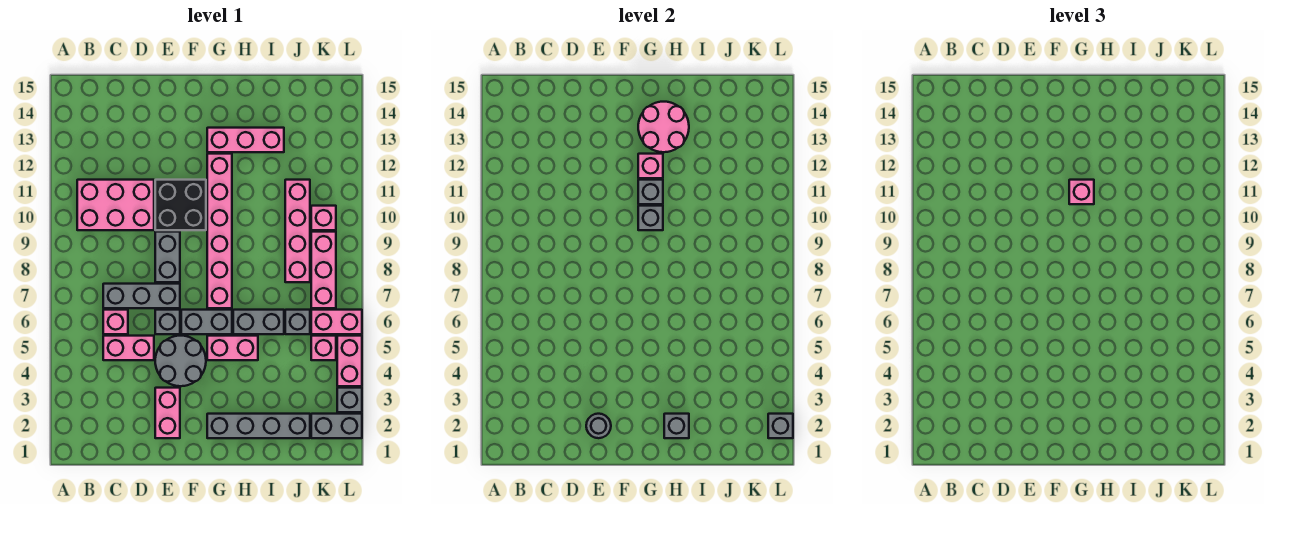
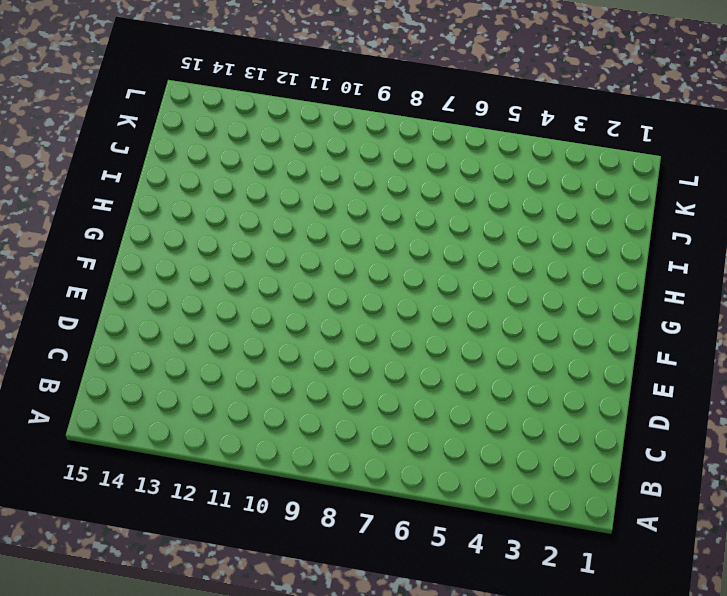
none -> pink brick B10:D11 level 1
none -> pink brick C5:D5 level 1
none -> pink brick C6 level 1
none -> grey brick C7:E7 level 1

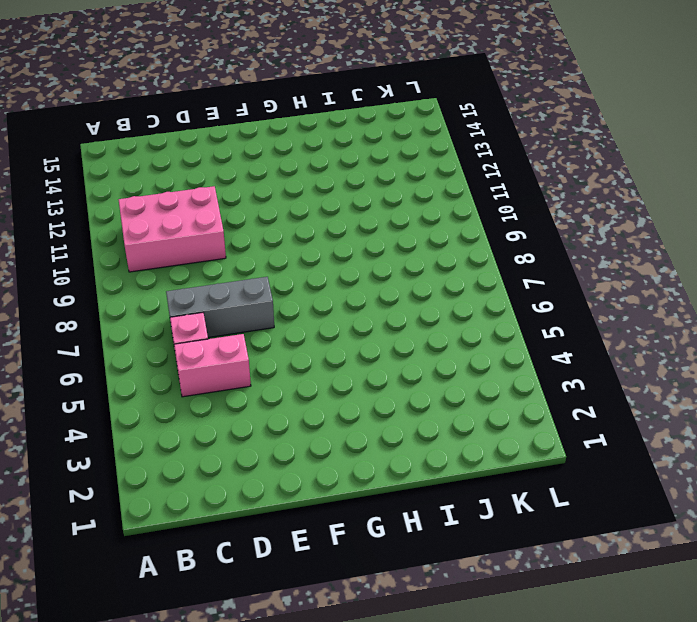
none -> pink brick E2:E3 level 1
none -> grey round brick E4:F5 level 1
none -> grey brick E6 level 1
none -> grey brick E8:E9 level 1

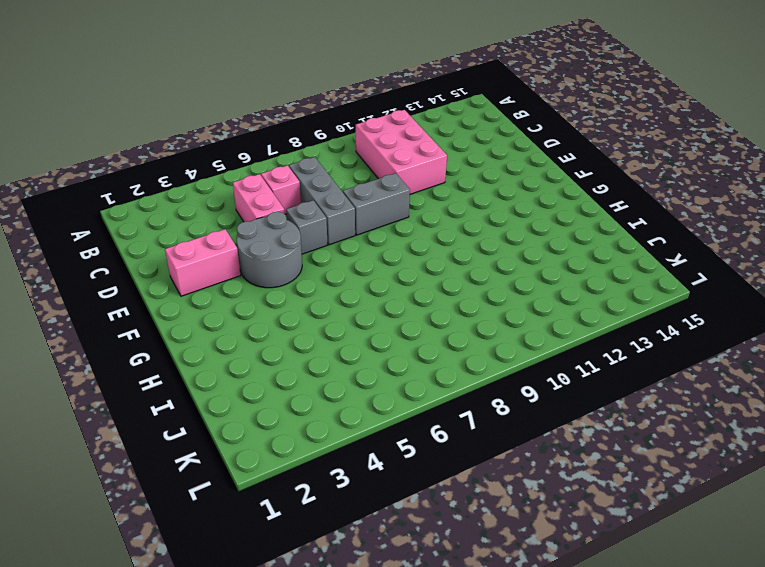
none -> black brick E10:F11 level 1
none -> grey brick F6:G6 level 1
none -> grey brick G2:J2 level 1
none -> pink brick G5:H5 level 1

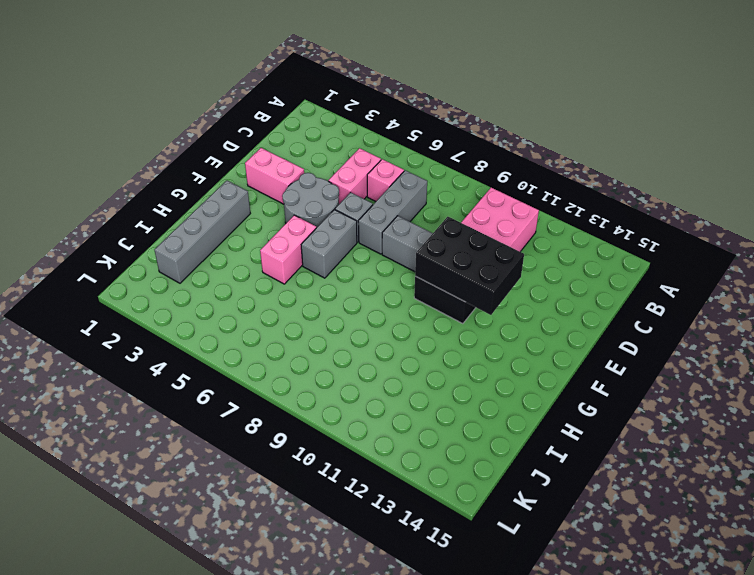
black brick E10:F12 level 2 -> none
none -> pink brick G7:G12 level 1
none -> pink brick G13:I13 level 1
none -> grey brick H6:I6 level 1
none -> grey brick J6 level 1

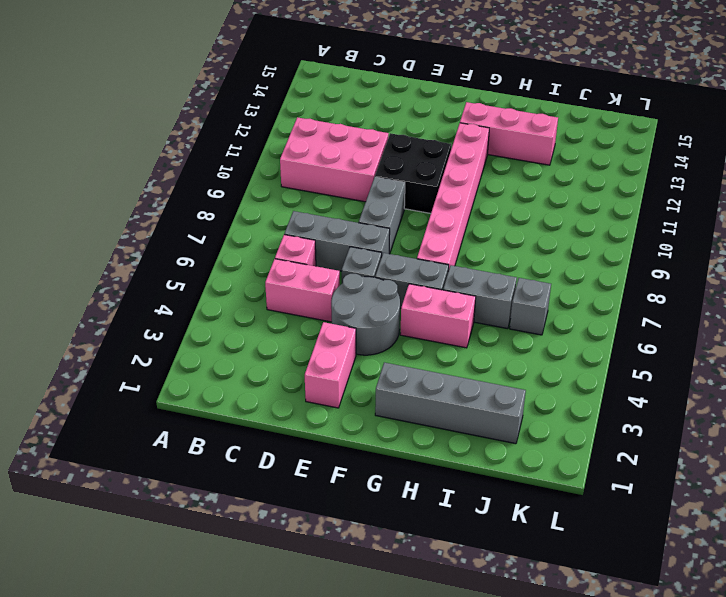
none -> pink brick J8:J11 level 1
none -> grey brick K2:L2 level 1
none -> pink brick K5 level 1
none -> pink brick K6:L6 level 1

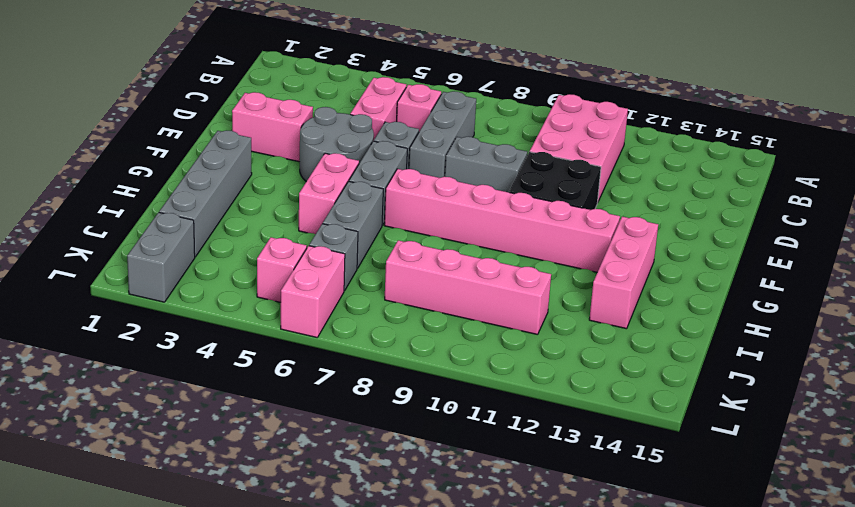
none -> pink brick K7:K9 level 1
none -> pink brick K10 level 1
none -> grey brick L3 level 1
none -> pink brick L4:L5 level 1

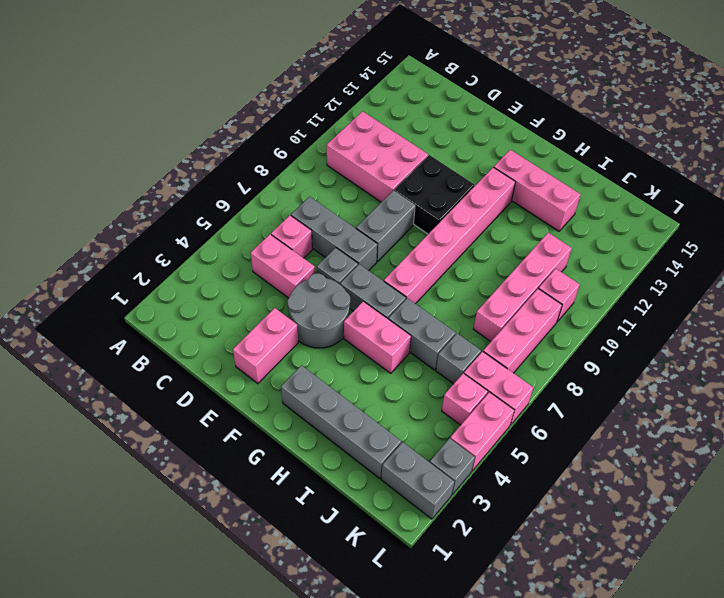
none -> grey round brick E2 level 2
none -> grey brick G10 level 2
none -> grey brick G11 level 2
none -> pink brick G12 level 2

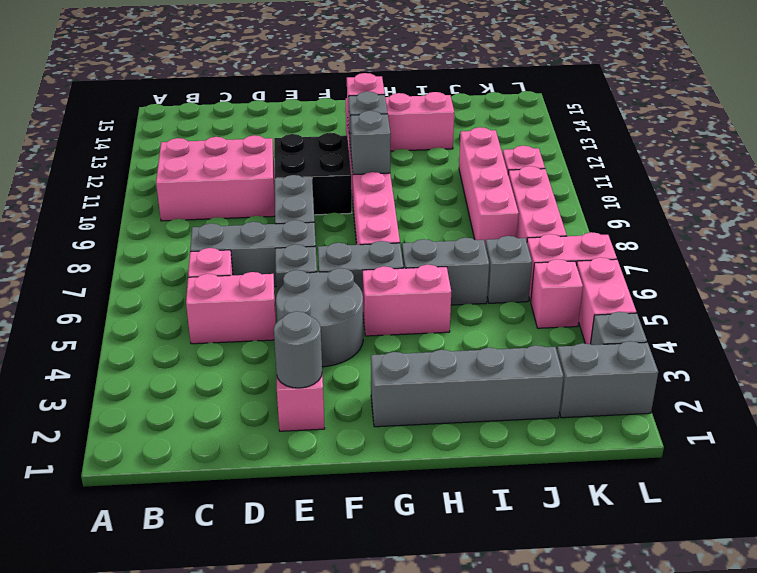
none -> pink round brick G13:H14 level 2
none -> grey brick H2 level 2
none -> grey brick L2 level 2
none -> pink brick G11 level 3

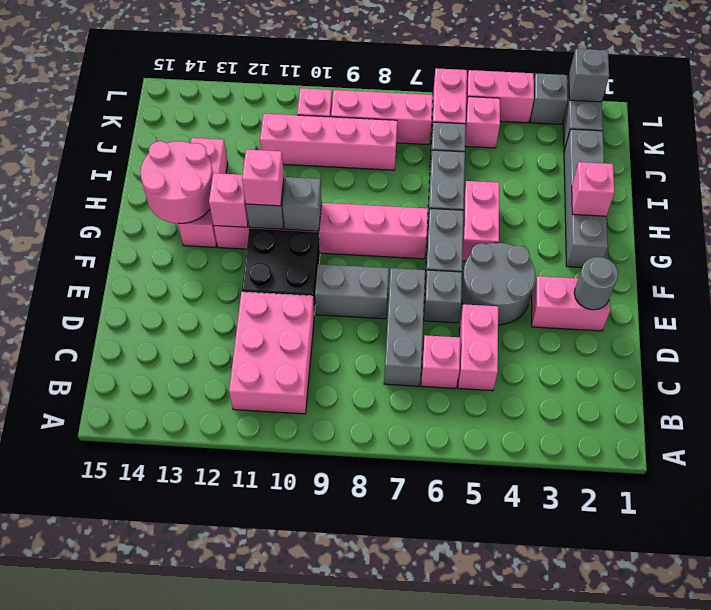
pink brick H2 level 2 -> grey brick H2 level 2

